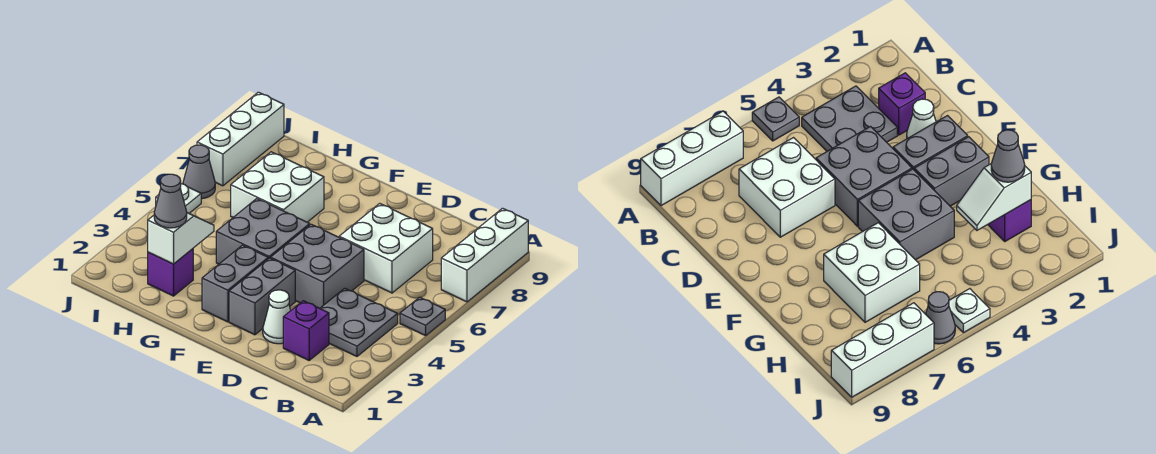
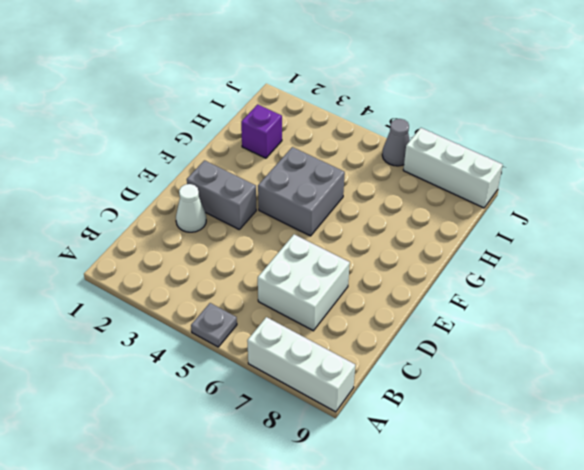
none -> grey plate B3:C4 level 1
none -> purple brick C2 level 1
none -> grey brick D4:E5 level 1

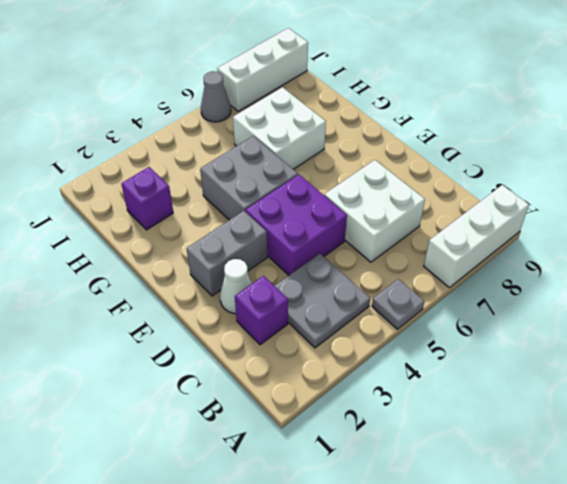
purple brick D4:E5 level 1 -> grey brick D4:E5 level 1
none -> grey brick F2:F3 level 1
none -> white plate J5 level 1
none -> white slope H2:H3 level 2 top 2

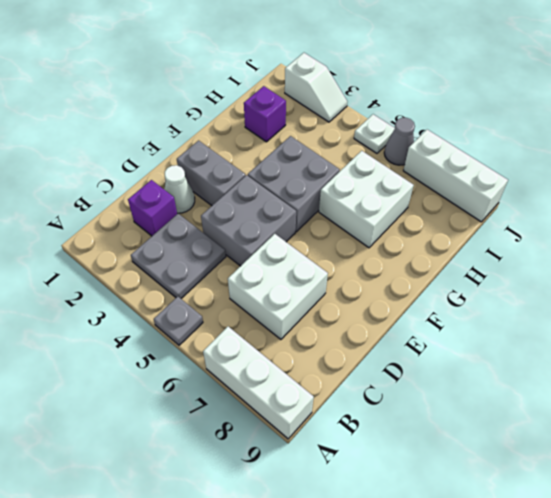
white slope J2:J3 level 1 top 2 -> white slope H2:H3 level 2 top 2
none -> grey brick F2:F3 level 1
none -> grey cone H2 level 3

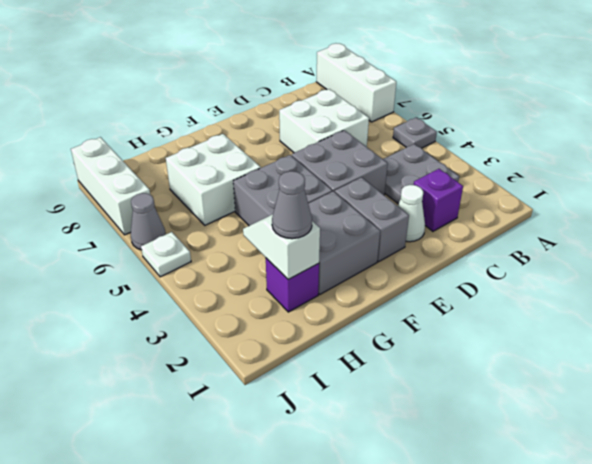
grey brick F2:G3 level 1 -> grey brick F2:F3 level 1

